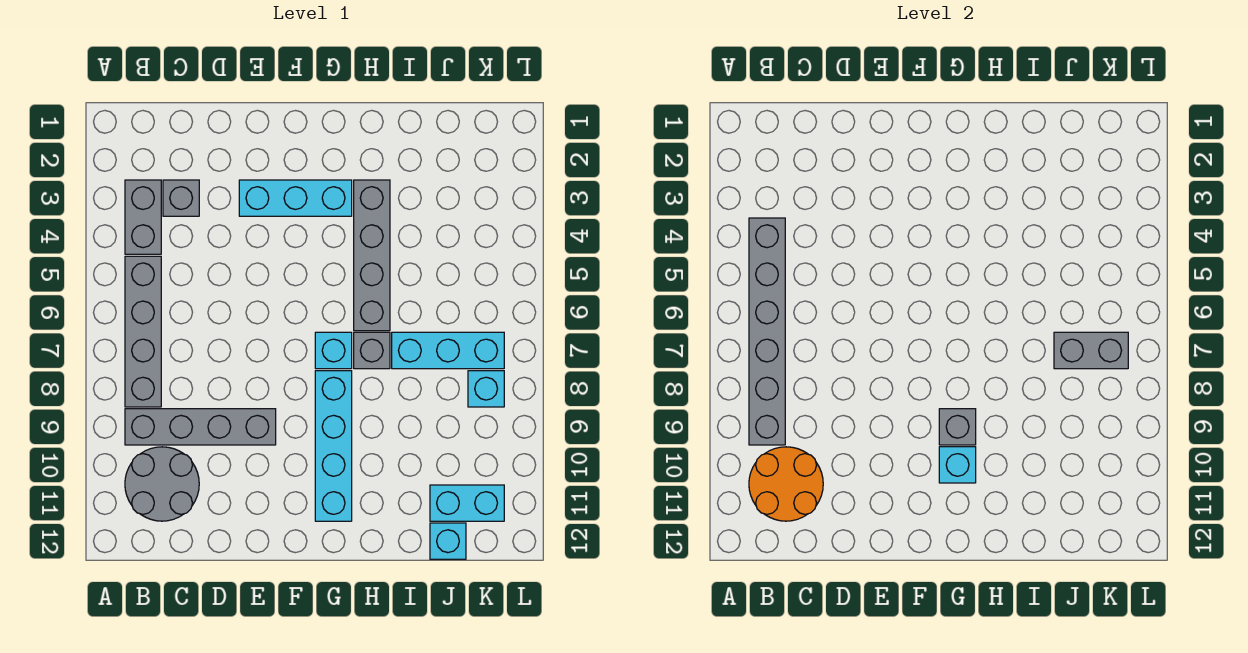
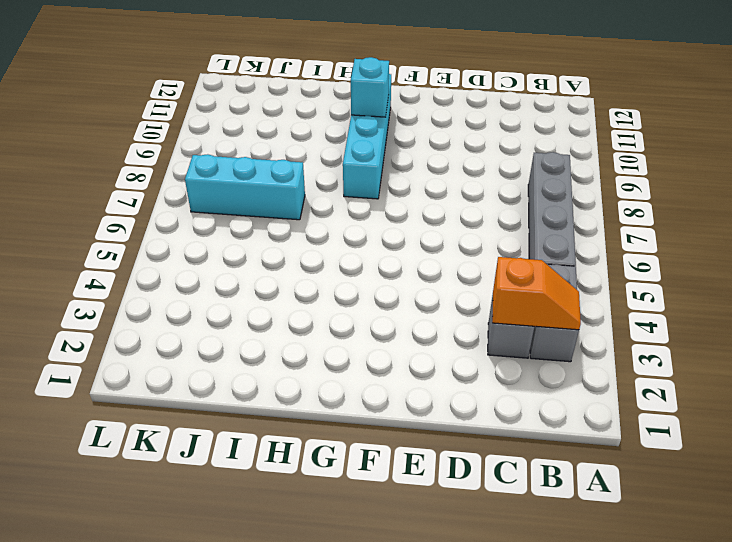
orange slope B3:C3 level 2 top C -> none
none -> grey brick B9:E9 level 1
none -> grey round brick B10:C11 level 1
none -> cyan brick E3:G3 level 1

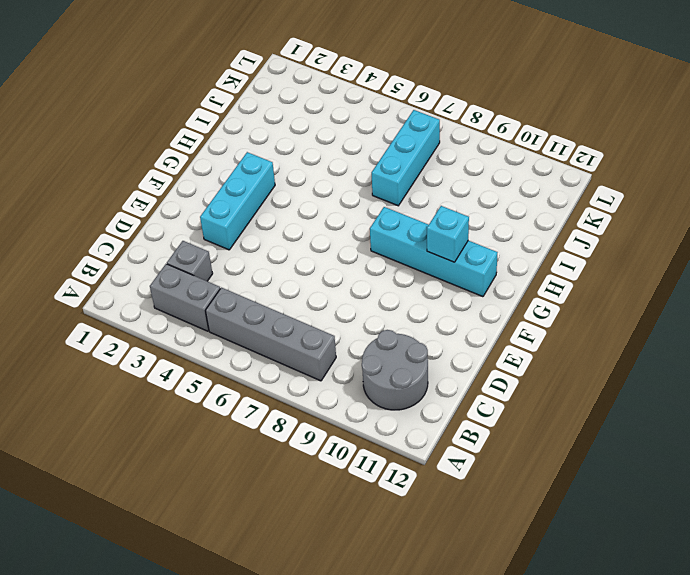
none -> grey brick B9:E9 level 1
none -> cyan brick G7 level 1
none -> grey brick H3:H6 level 1

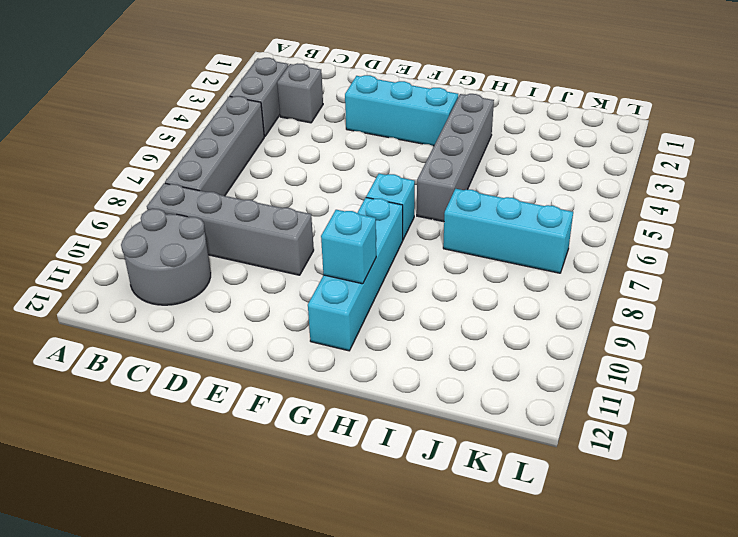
none -> grey brick H7 level 1
none -> cyan brick J11:K11 level 1
none -> cyan brick J12 level 1

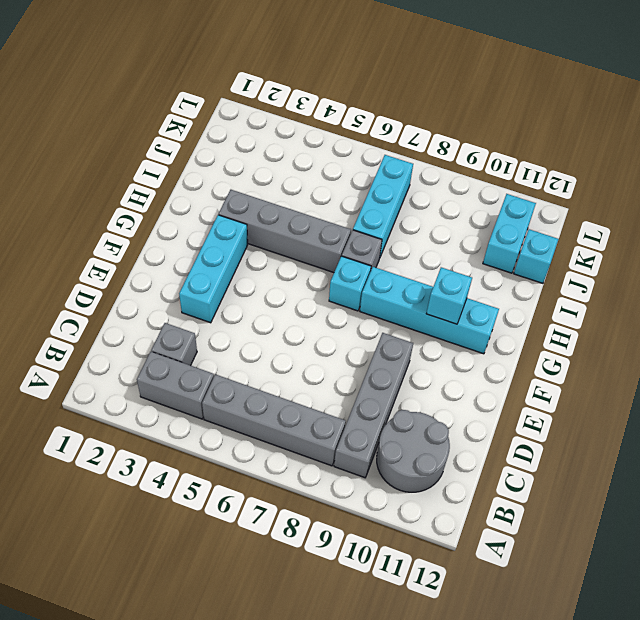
none -> cyan brick K8 level 1
none -> grey brick B4:B9 level 2
none -> orange round brick B10:C11 level 2

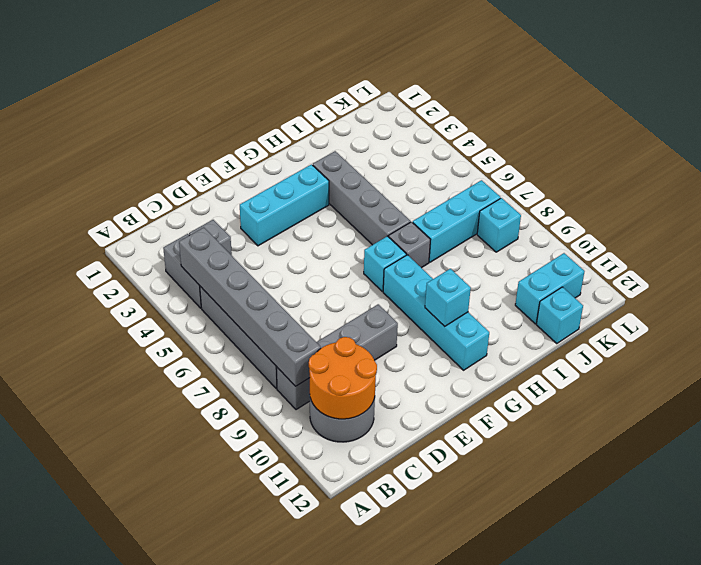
none -> grey brick G9 level 2
none -> grey brick J7:K7 level 2

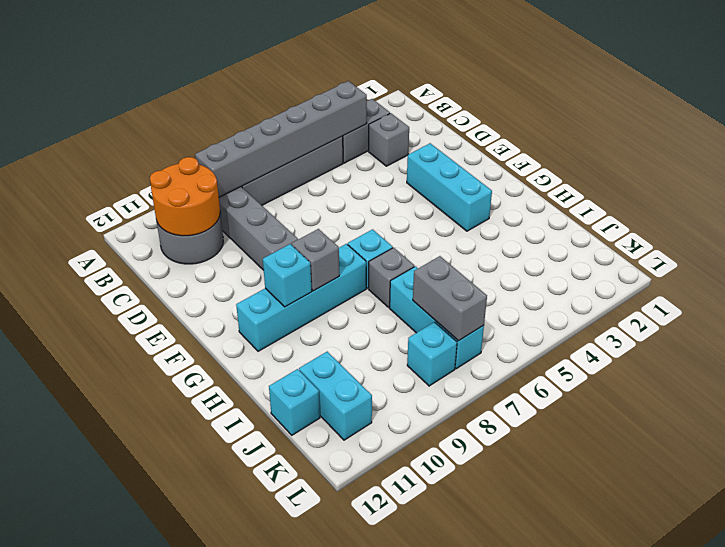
none -> grey brick H3:H6 level 1

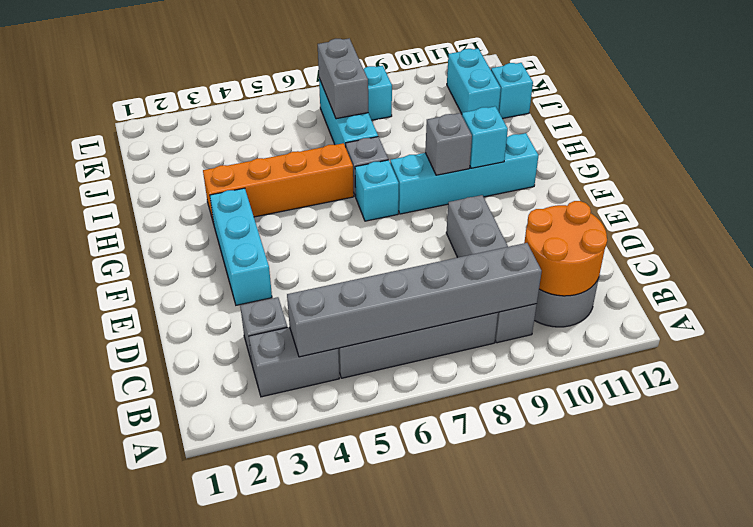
orange brick H3:H6 level 1 -> grey brick H3:H6 level 1

